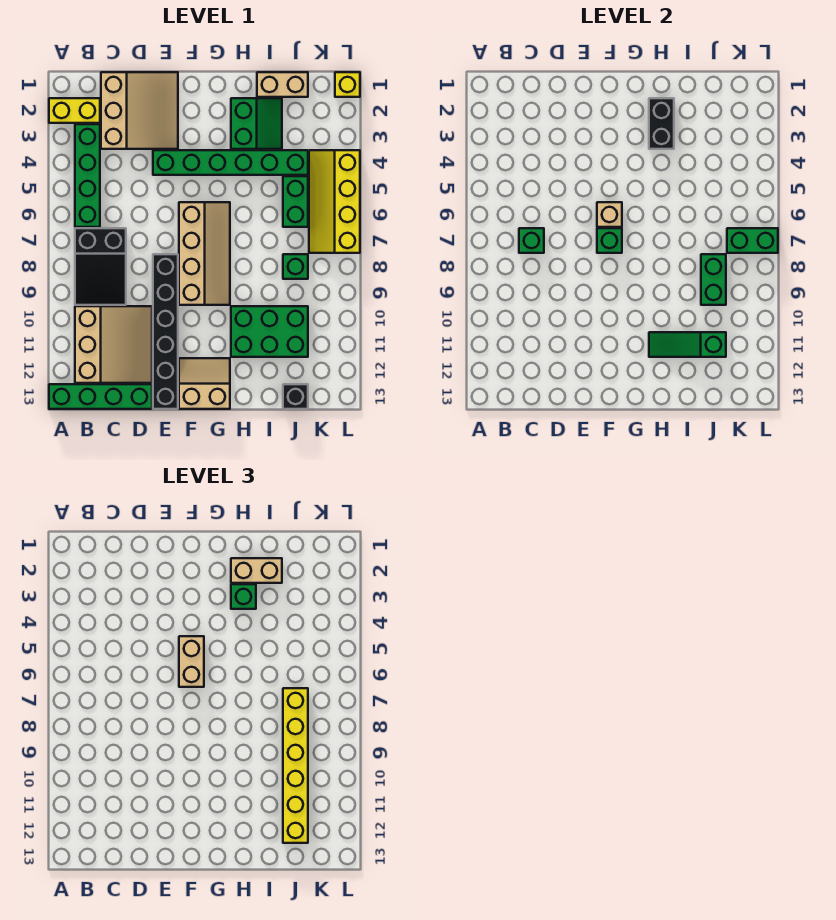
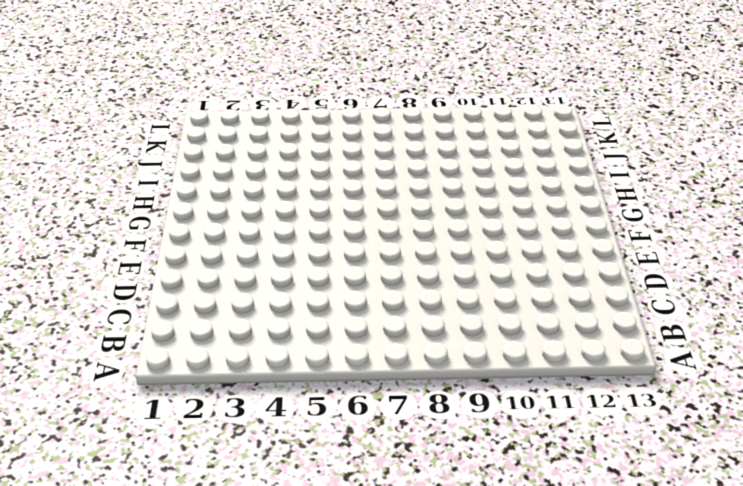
none -> yellow brick A2:B2 level 1
none -> green brick A13:D13 level 1
none -> green brick B3:B6 level 1

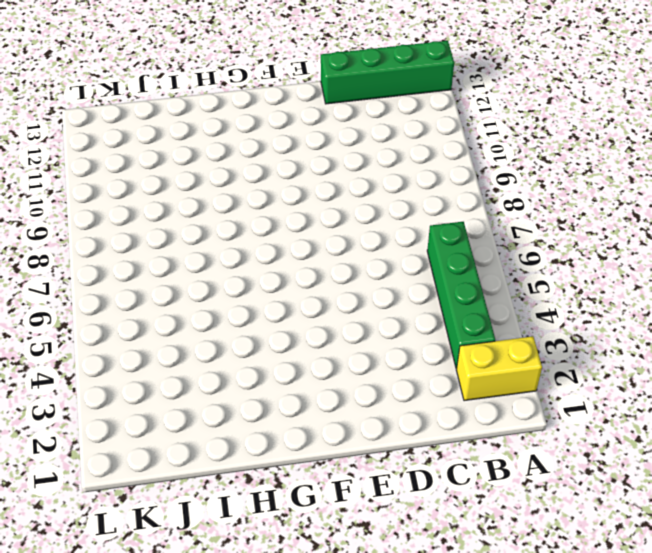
none -> black slope B7:C9 level 1 top 7
none -> tan slope B10:D12 level 1 top B
none -> tan slope C1:E3 level 1 top C

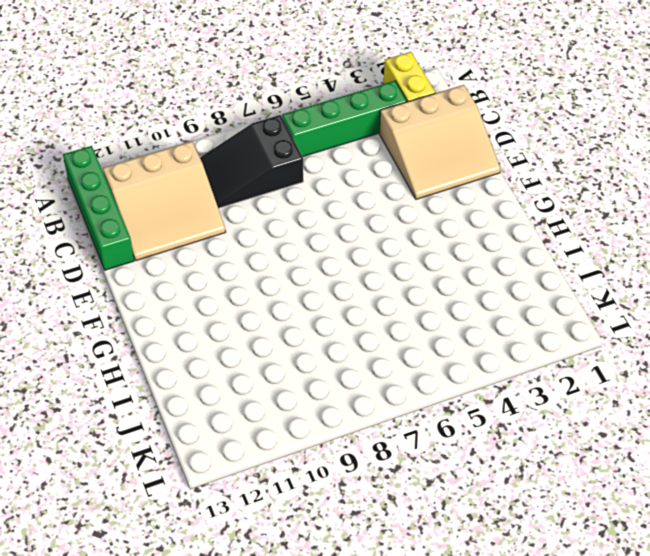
none -> green brick E4:J4 level 1
none -> black brick E8:E13 level 1
none -> tan slope F6:G9 level 1 top F

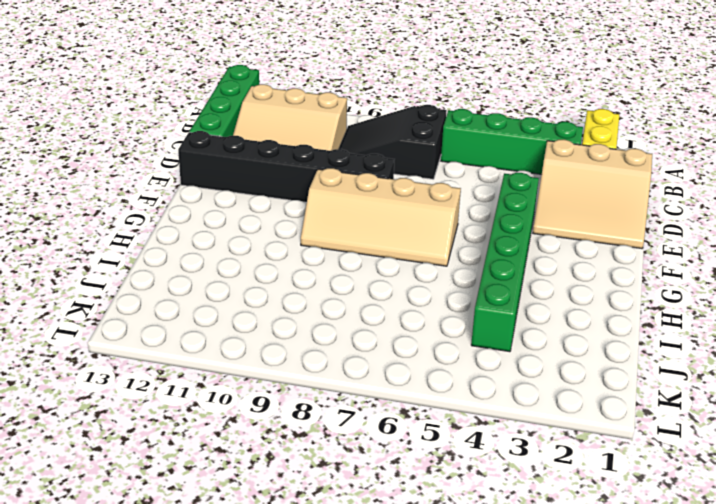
none -> tan slope F12:G13 level 1 top 13
none -> green slope H2:I3 level 1 top H
none -> green brick H10:J11 level 1

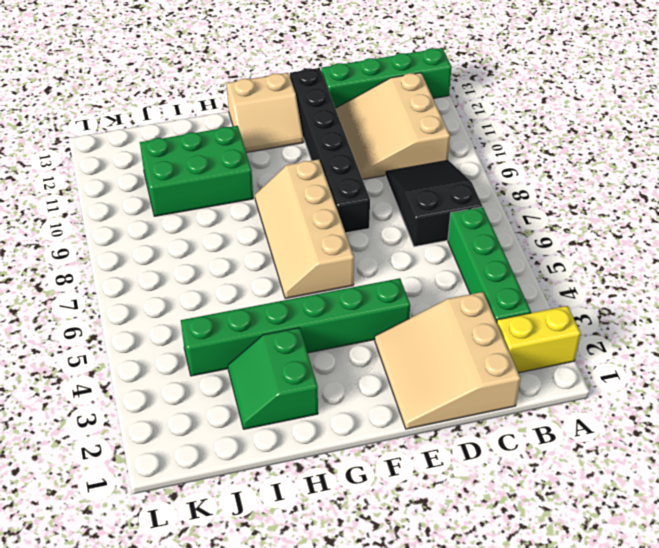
none -> tan brick I1:J1 level 1
none -> green brick J5:J6 level 1
none -> green brick J8 level 1

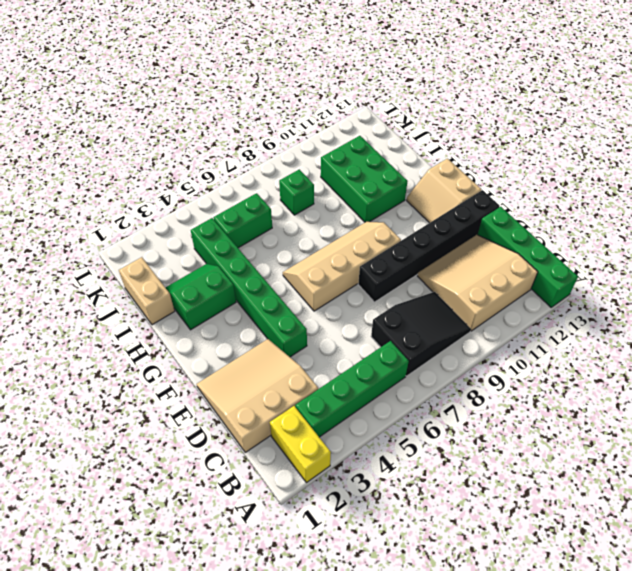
none -> black brick J13 level 1
none -> yellow slope K4:L7 level 1 top L
none -> yellow brick L1 level 1

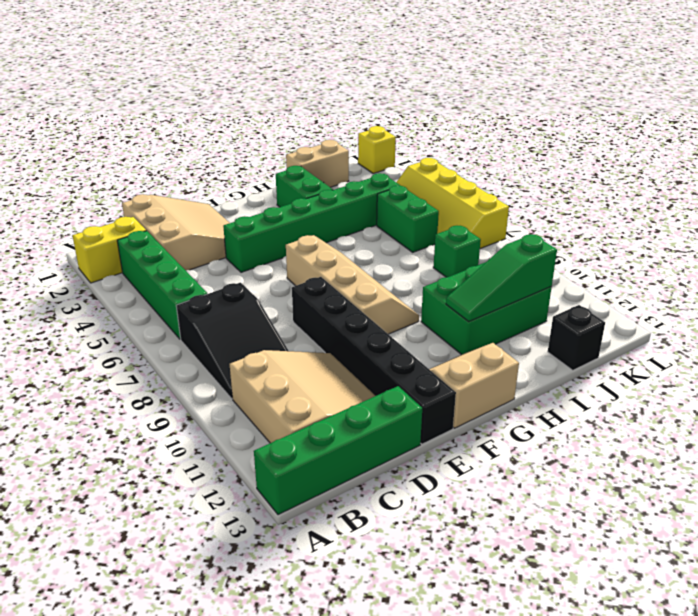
none -> green brick C7 level 2
none -> tan brick F6 level 2
none -> green brick F7 level 2

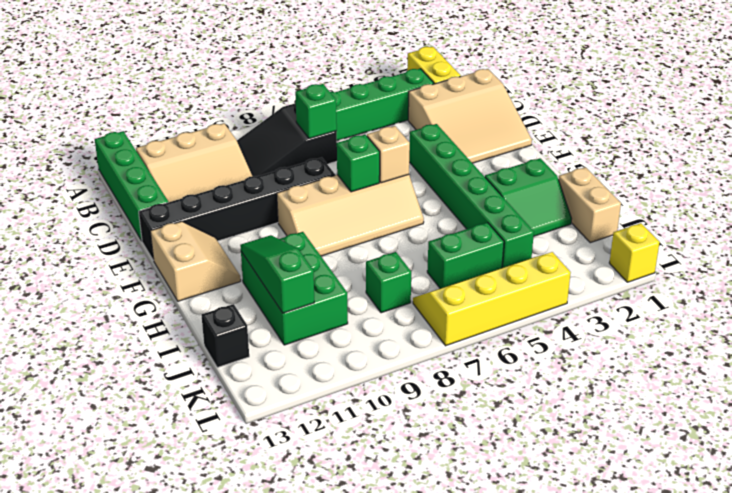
none -> black brick H2:H3 level 2
none -> green brick J8:J9 level 2
none -> green brick K7:L7 level 2

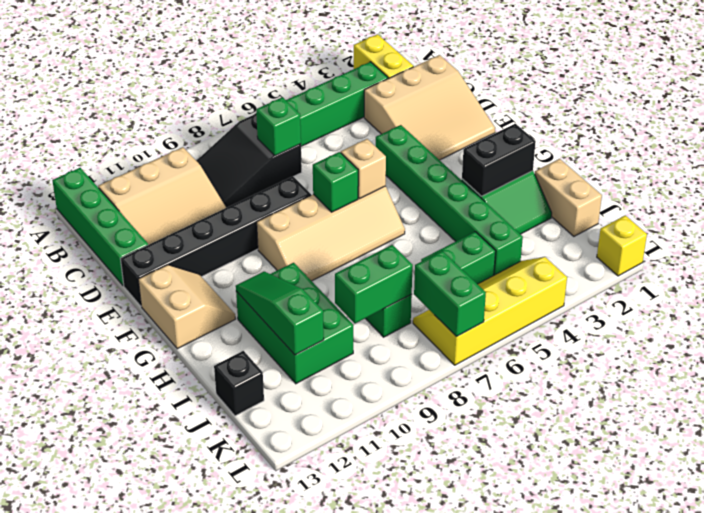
none -> tan brick F5:F6 level 3
none -> tan brick H2:I2 level 3
none -> green brick H3 level 3

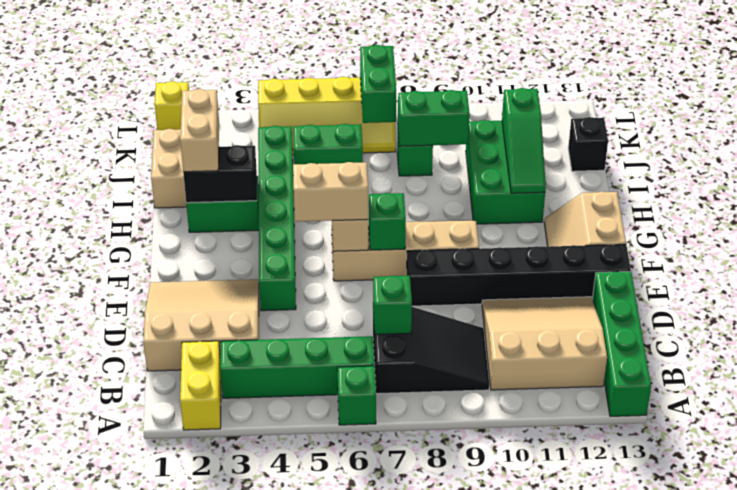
green brick A6 level 1 -> green brick H3 level 3
none -> yellow brick J7:J12 level 3

